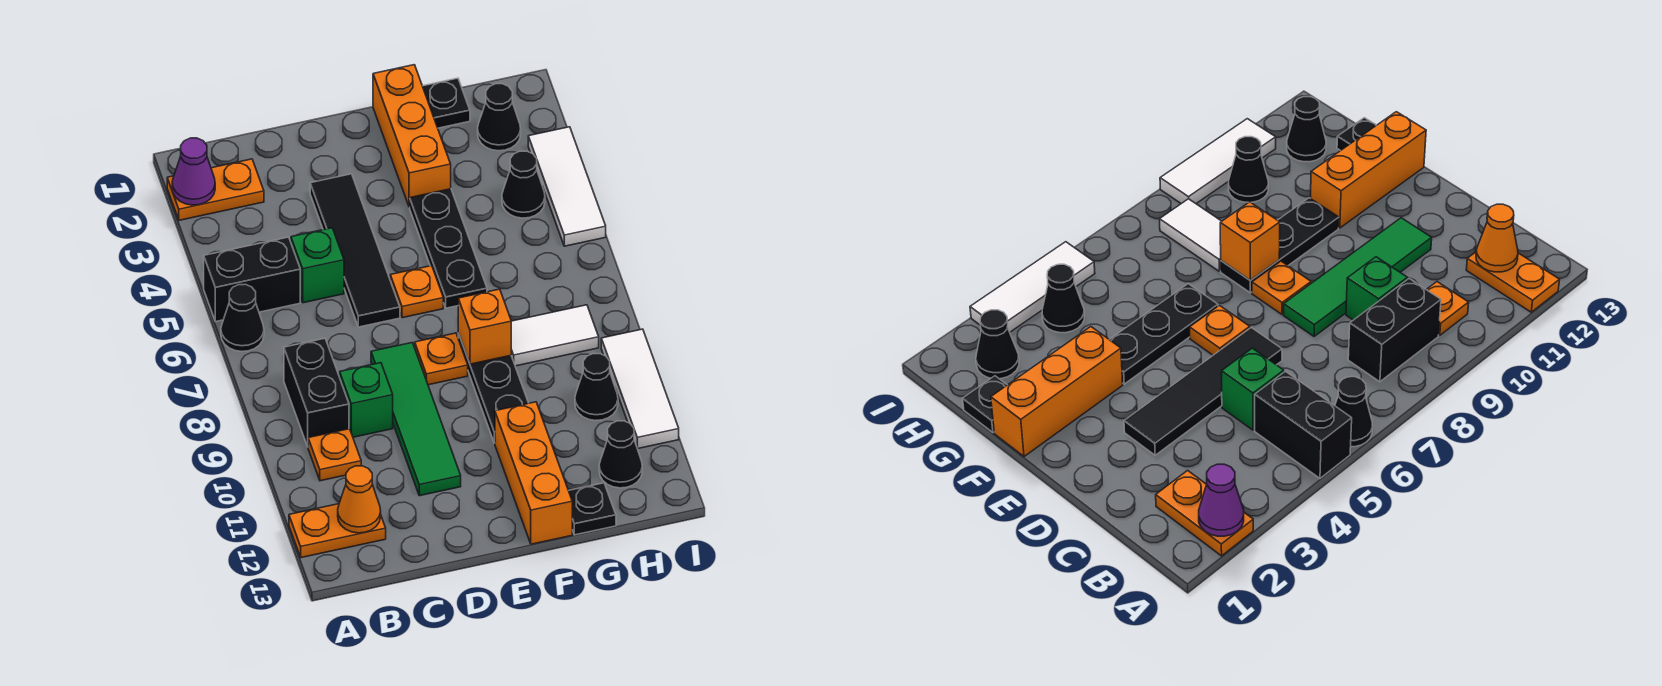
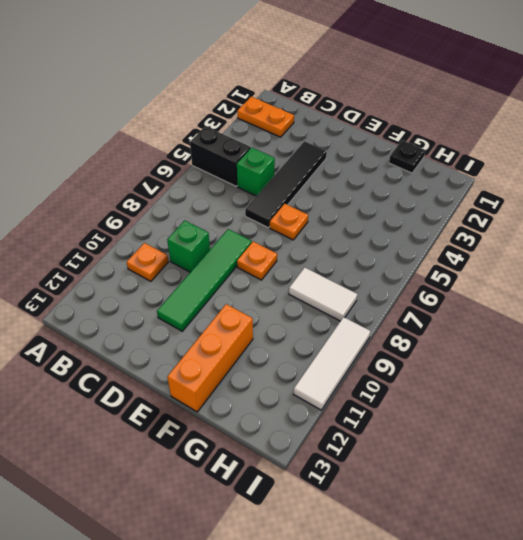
none -> black cone A6 level 1
none -> orange plate A12:B12 level 1
none -> black brick B8:B9 level 1

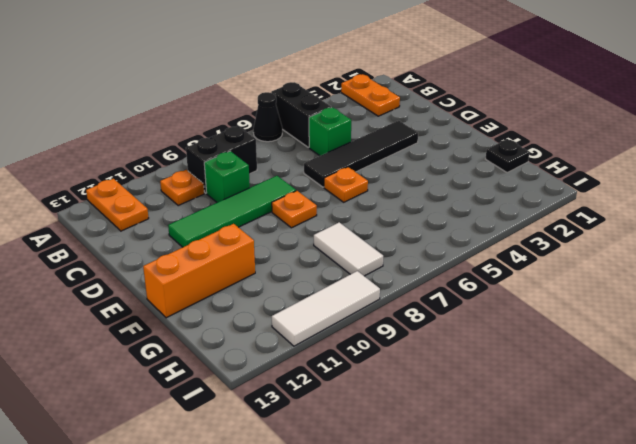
none -> orange brick F1:F3 level 1
none -> black plate F4:F6 level 1
none -> black plate F8:F10 level 1

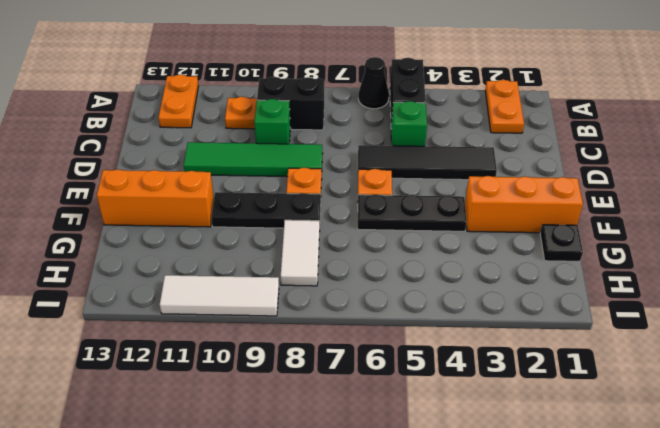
none -> black plate G13 level 1
none -> black cone H2 level 1
none -> black cone H4 level 1

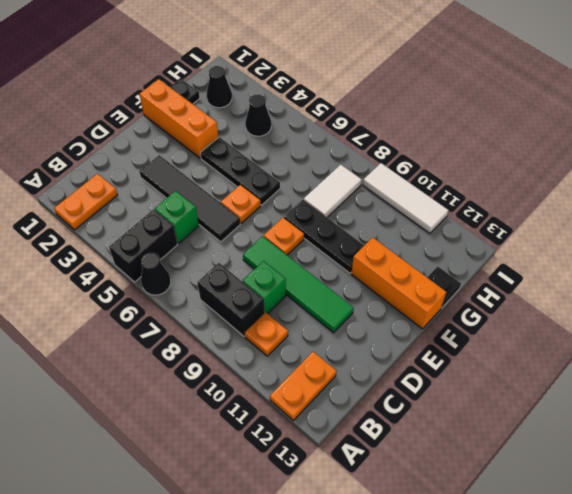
none -> black cone H10 level 1
none -> black cone H12 level 1
none -> white tile I3:I5 level 1

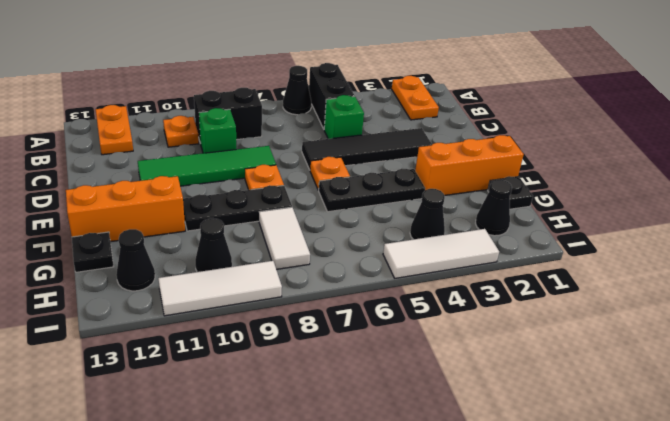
none -> purple cone A2 level 2
none -> orange cone B12 level 2
none -> orange brick F8 level 2

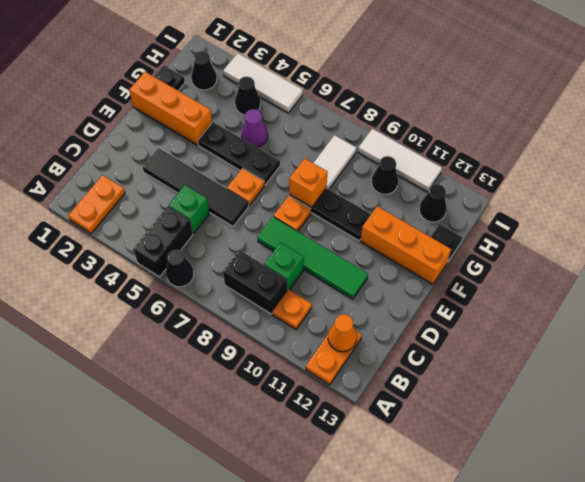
purple cone G5 level 1 -> purple cone A2 level 2

